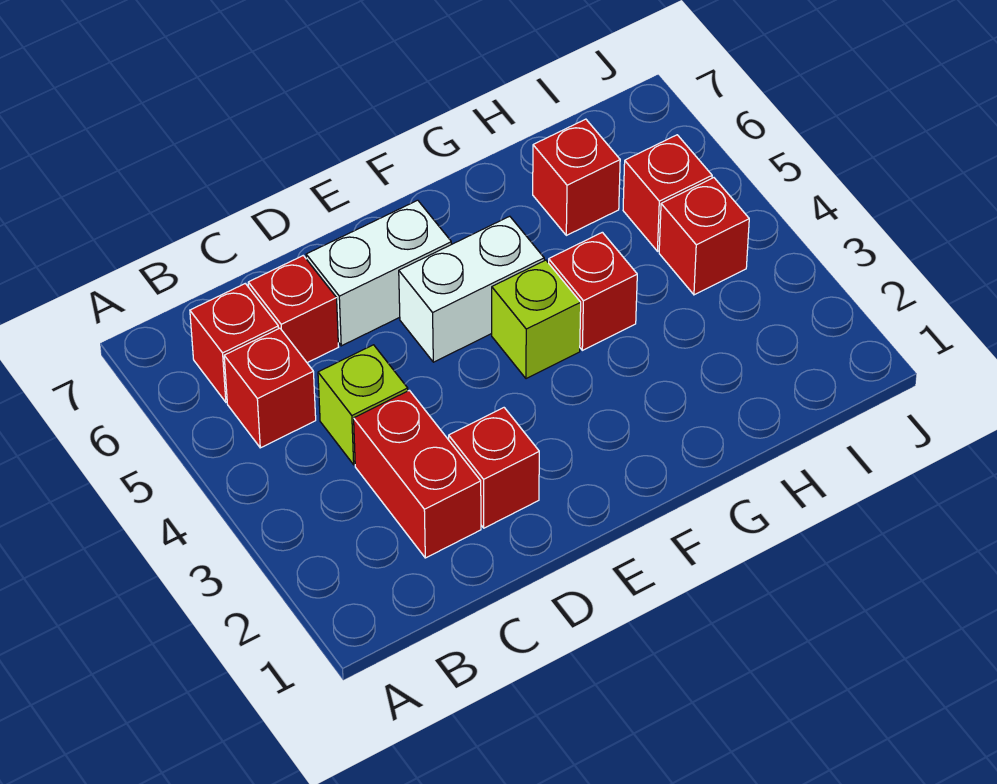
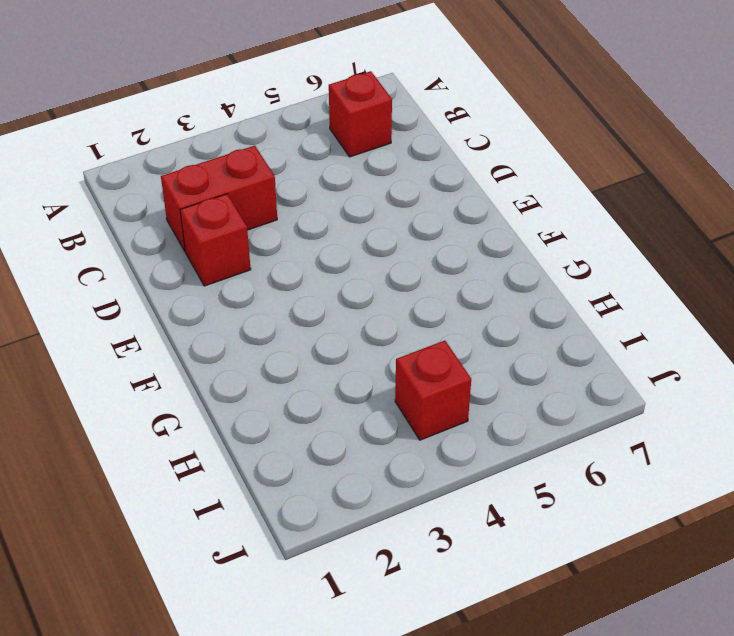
none -> red brick B5 level 1
none -> lime brick C4 level 1
none -> red brick C6 level 1

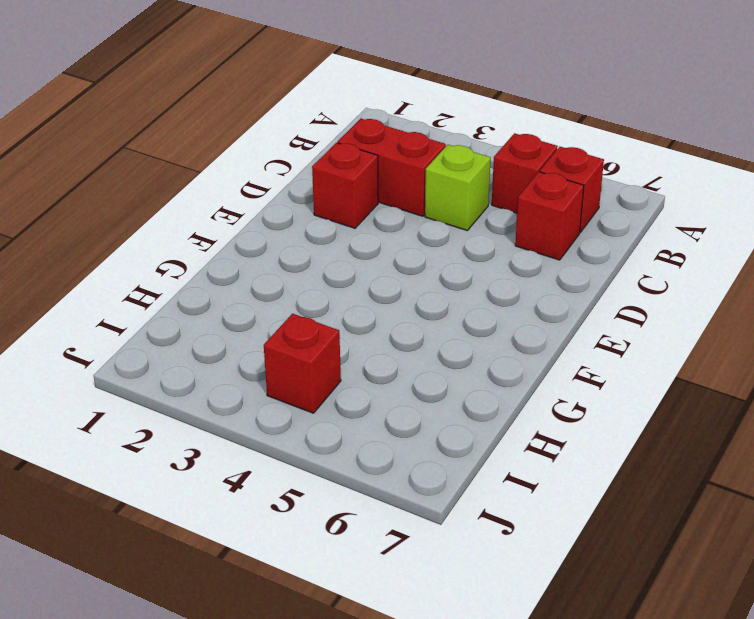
none -> white brick D6:E6 level 1
none -> white brick E5:F5 level 1
none -> lime brick F4 level 1

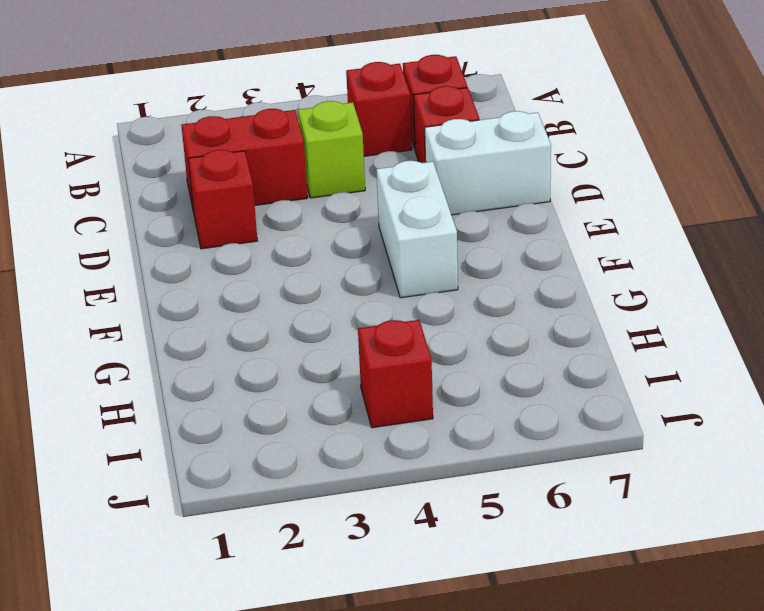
white brick D6:D7 level 1 -> white brick D6:E6 level 1
none -> lime brick F4 level 1
none -> red brick G4 level 1
none -> red brick H6 level 1

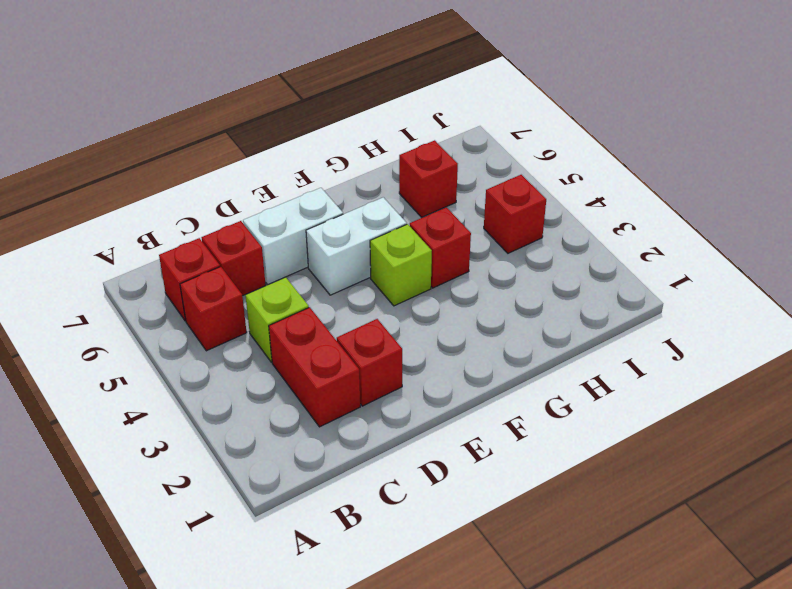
none -> red brick I5 level 1

